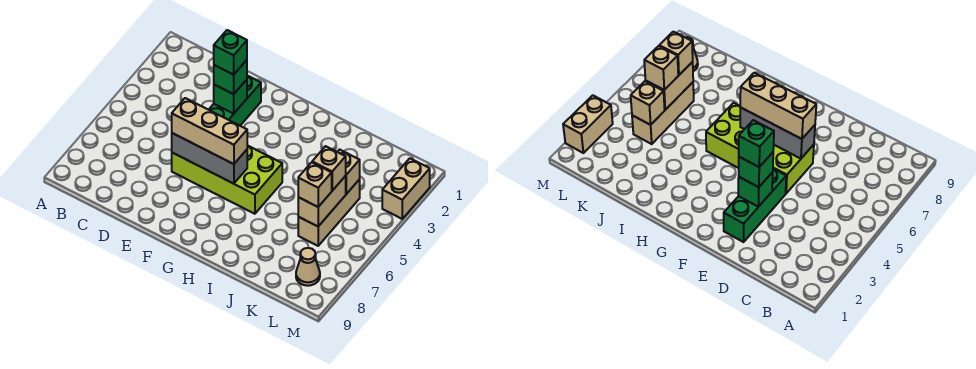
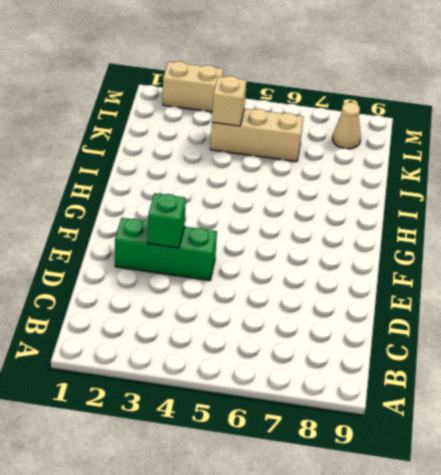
none -> lime brick E5:H6 level 1
none -> grey brick E6:G6 level 2
none -> tan brick K5:K6 level 2

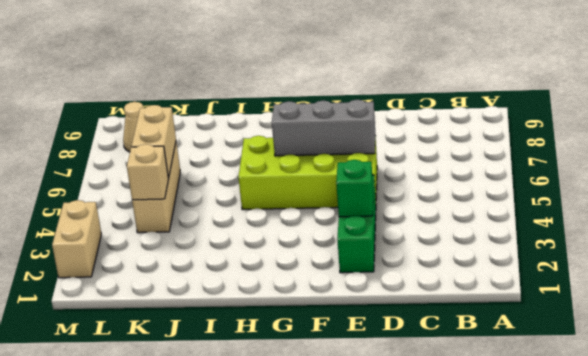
none -> green brick E3 level 3
none -> tan brick E6:G6 level 3
none -> tan brick K5 level 3

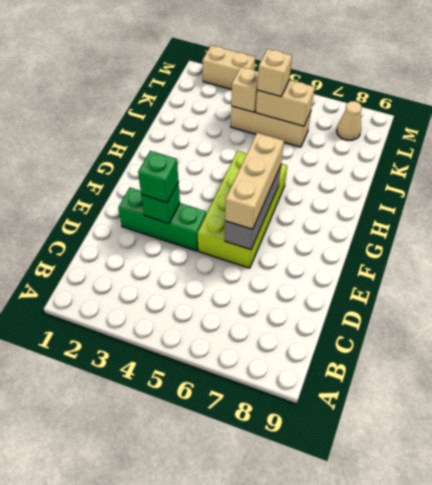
none -> tan brick K6 level 3
none -> green brick E3 level 4

